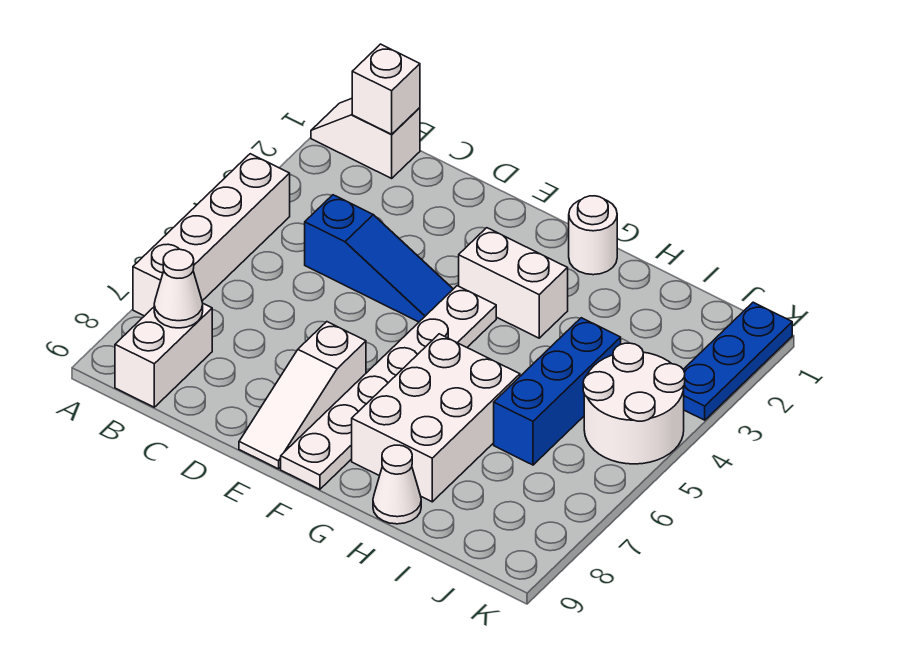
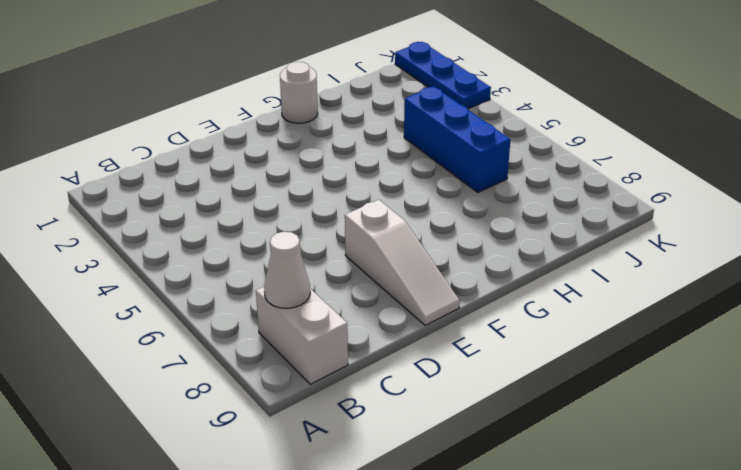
none -> white slope A1:B1 level 1 top B
none -> white brick A4:A7 level 1
none -> blue slope C4:E4 level 1 top C

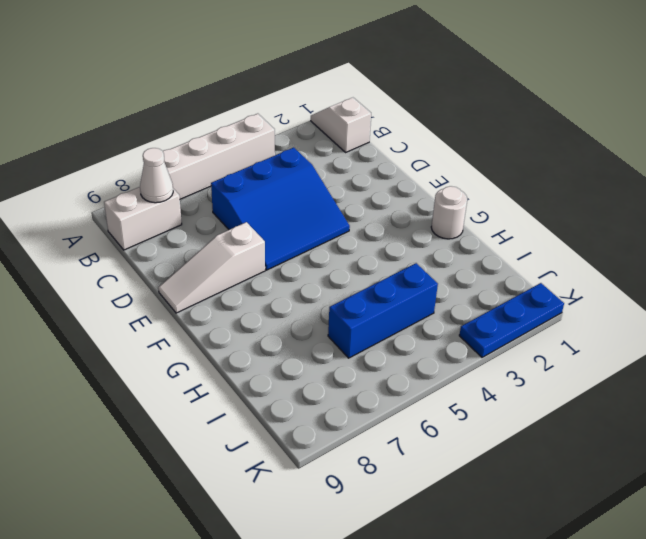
blue slope C4:E6 level 1 top C -> blue slope C4:E4 level 1 top C
none -> white brick F3:G3 level 1
none -> white plate F4:F9 level 1
none -> white brick G6:H8 level 1

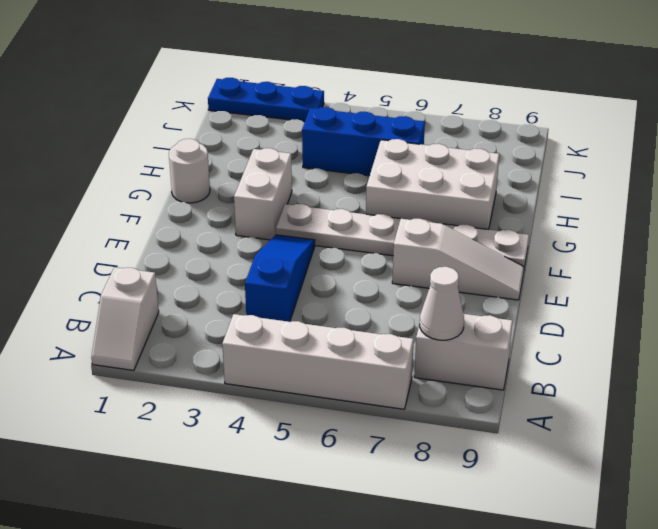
none -> white cone H9 level 1
none -> white round brick J4:K5 level 1
none -> white brick B1 level 2

